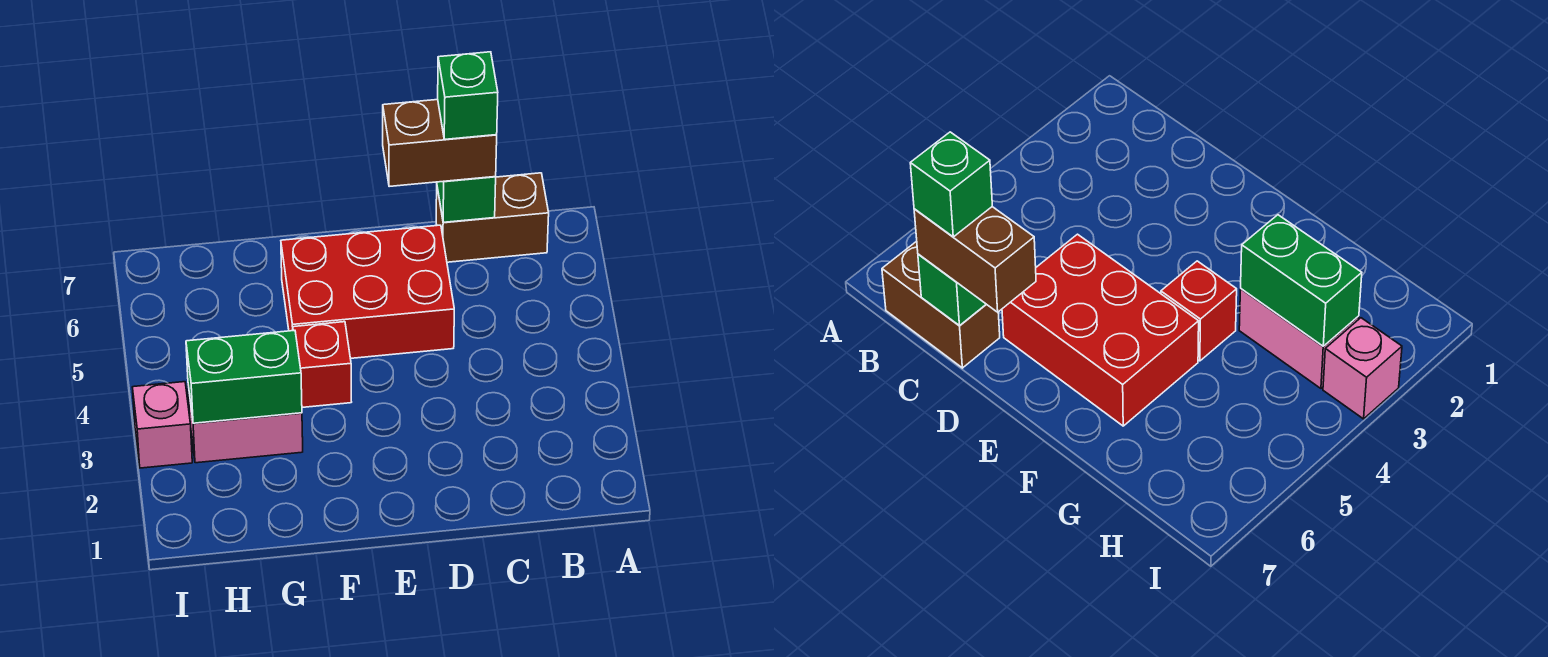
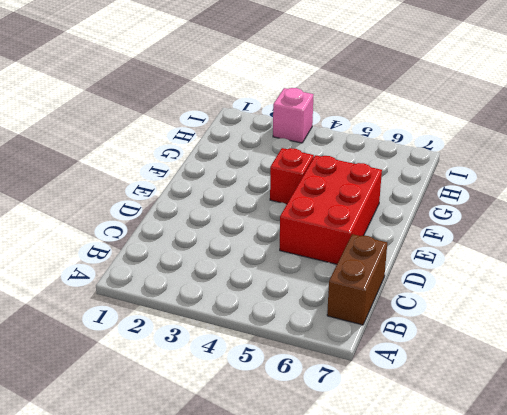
none -> pink brick G3:H3 level 1
none -> green brick C7 level 2

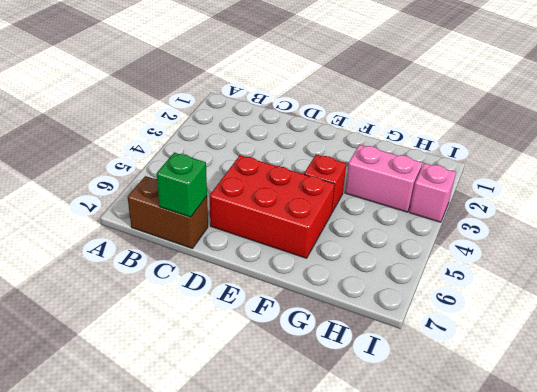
none -> green brick G3:H3 level 2
none -> brown brick C7:D7 level 3

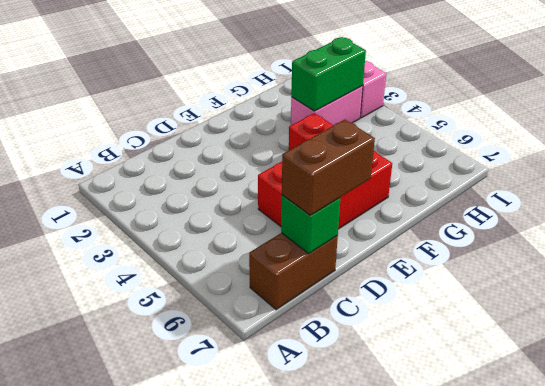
none -> green brick C7 level 4

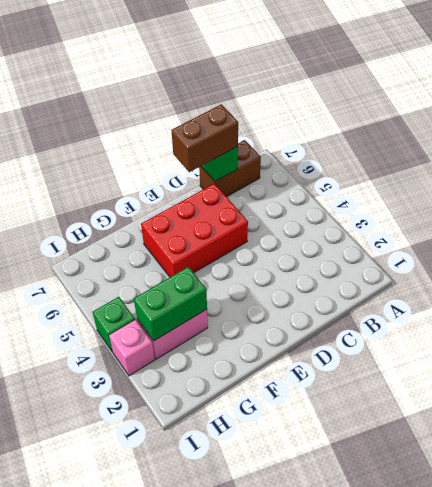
green brick I4 level 1 -> green brick C7 level 4
none -> red brick F4 level 1

